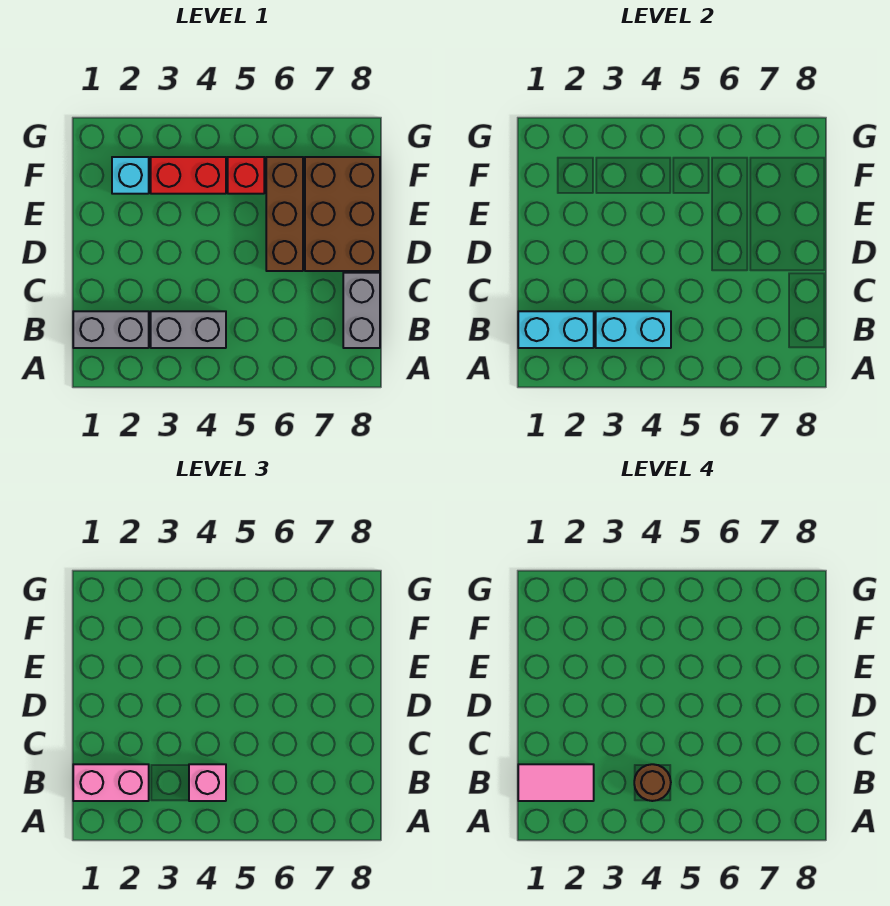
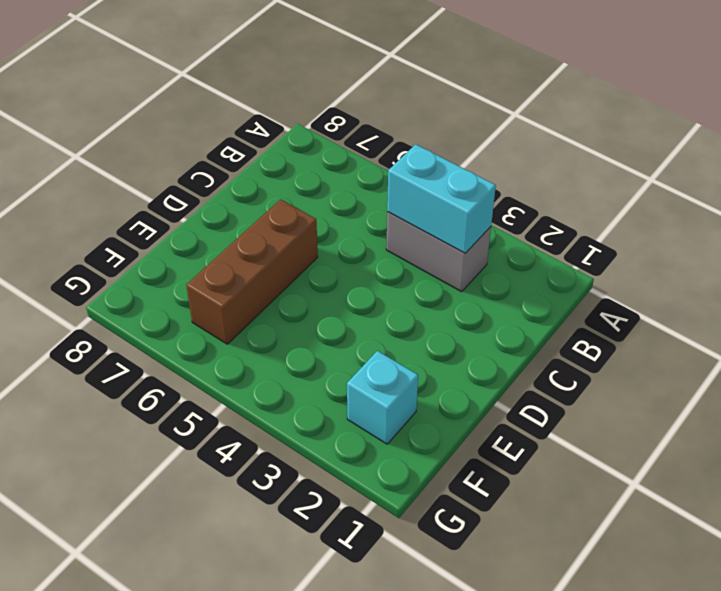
none -> grey brick B1:B2 level 1
none -> grey brick B8:C8 level 1
none -> brown brick D7:F8 level 1

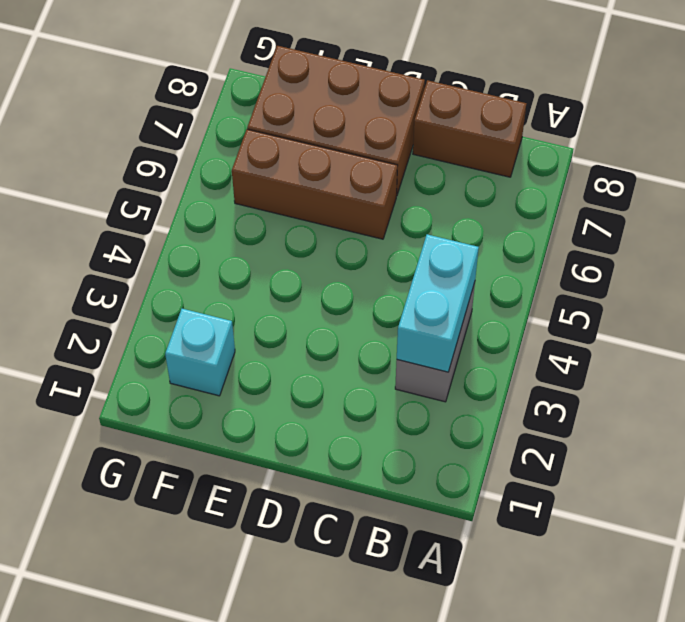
brown brick B8:C8 level 1 -> grey brick B8:C8 level 1
none -> grey brick B1:B2 level 1
none -> red brick F3:F4 level 1
none -> red brick F5 level 1

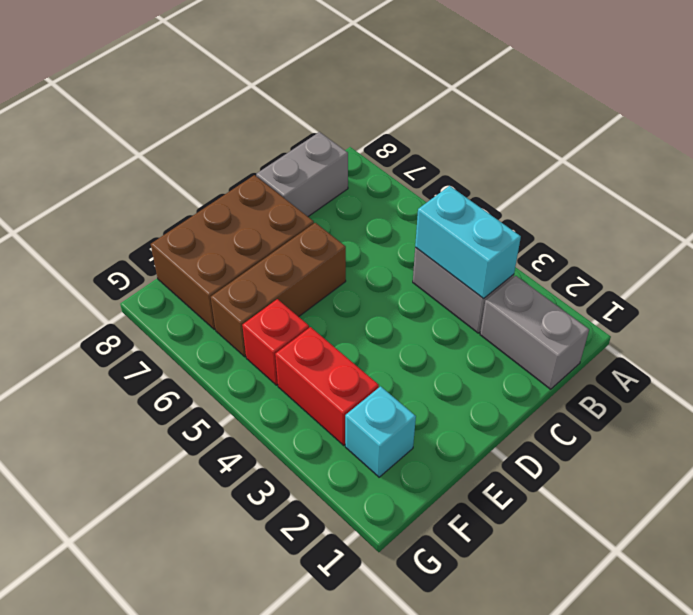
none -> cyan brick B1:B2 level 2
none -> pink brick B1:B2 level 3
none -> pink brick B4 level 3

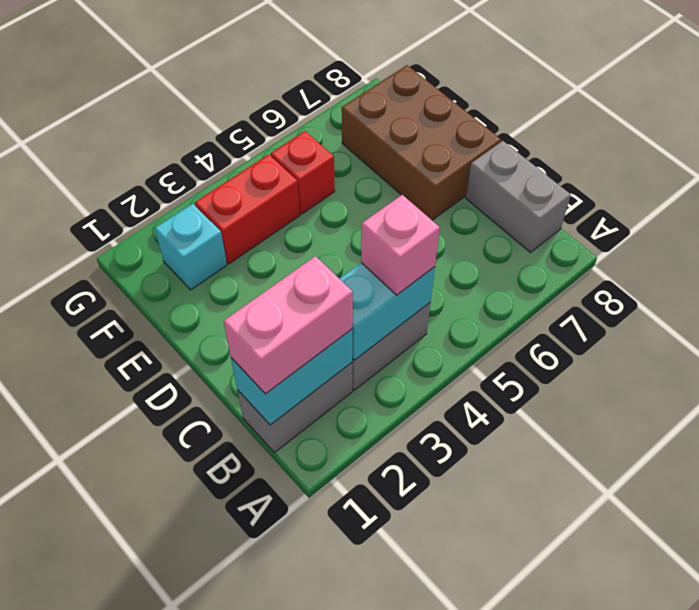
none -> brown brick D6:F6 level 1
none -> pink tile B1:B2 level 4
none -> brown round brick B4 level 4

